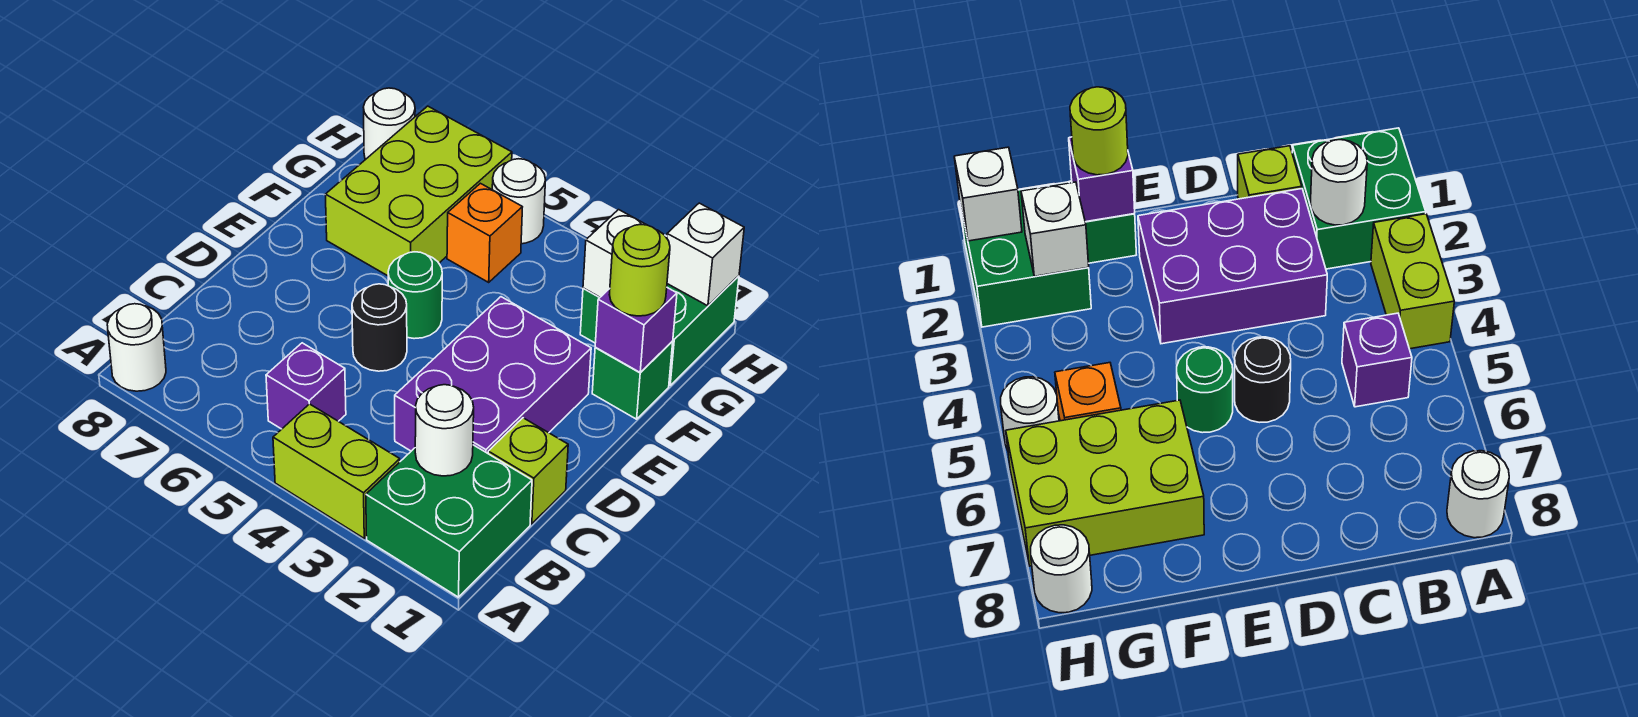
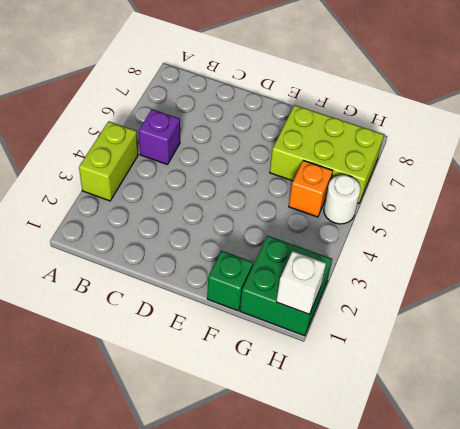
none -> green brick A1:B2 level 1
none -> white round brick A8 level 1
none -> lime brick C1 level 1

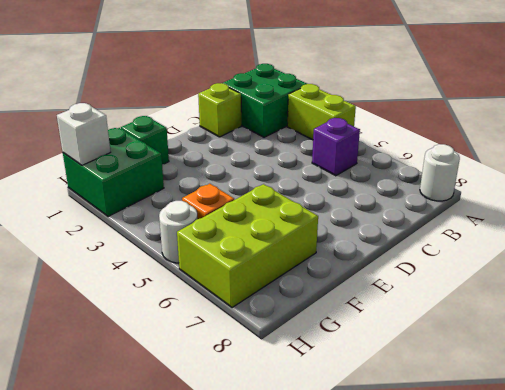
none -> purple brick C2:E3 level 1
none -> black round brick D5 level 1
none -> green round brick E5 level 1

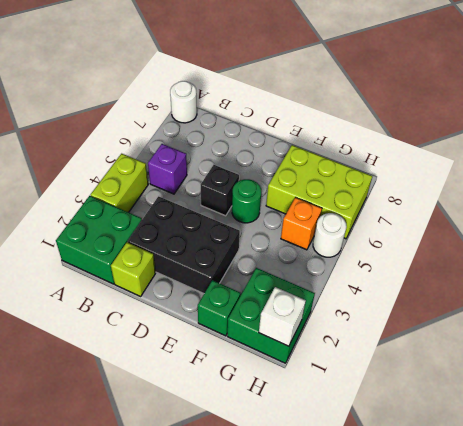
black brick C2:E3 level 1 -> purple brick C2:E3 level 1
black brick D5 level 1 -> black round brick D5 level 1
none -> white round brick H8 level 1
none -> white round brick B2 level 2
none -> purple brick F1 level 2

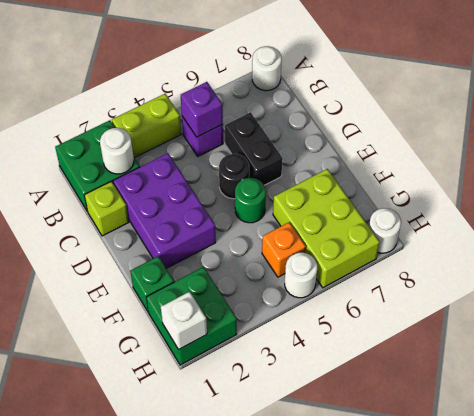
purple brick B5 level 2 -> purple brick F1 level 2
black brick C6:D6 level 1 -> none
none -> white brick G2 level 2
none -> lime round brick F1 level 3

